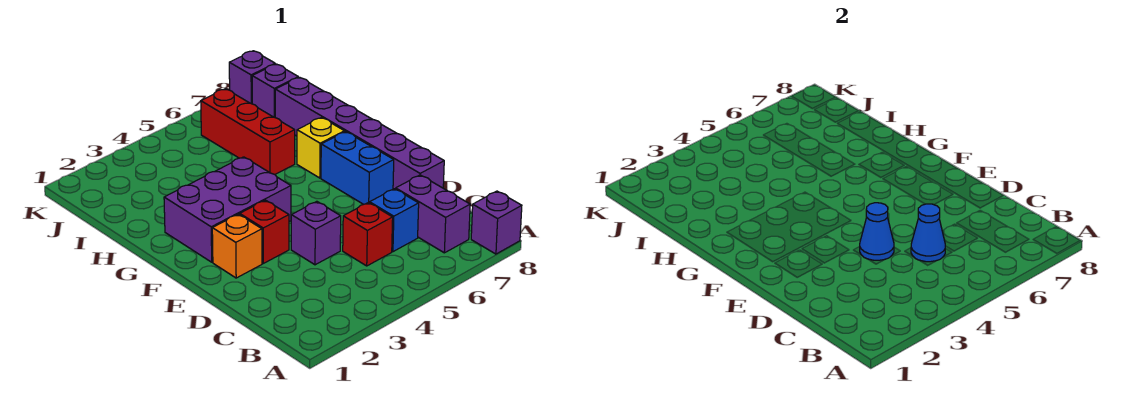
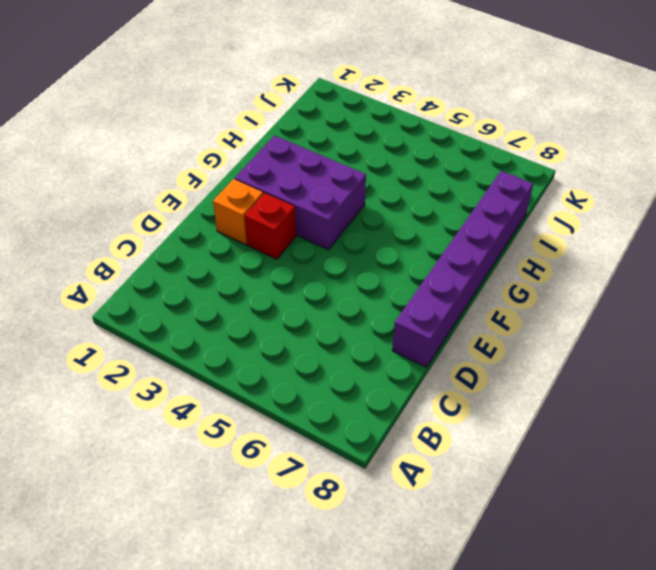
none -> purple brick A8 level 1
none -> purple brick B7:C7 level 1
none -> red brick C5 level 1

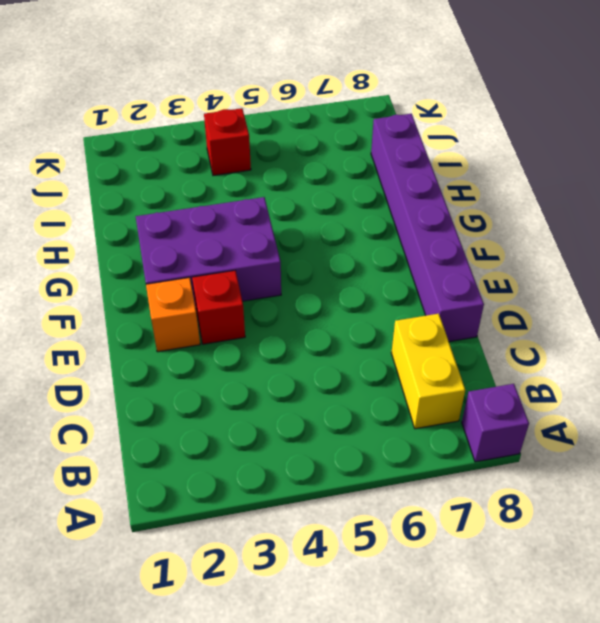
yellow brick B7:C7 level 1 -> purple brick B7:C7 level 1
red brick J4 level 1 -> red brick C5 level 1
none -> blue brick C6 level 1
none -> purple brick D4 level 1
none -> blue brick E7:F7 level 1

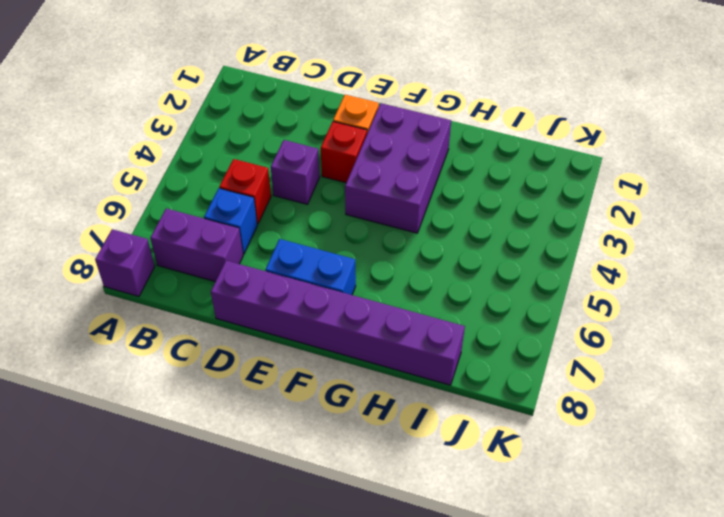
none -> yellow brick G7 level 1
none -> red brick H6:J6 level 1
none -> purple brick J8 level 1

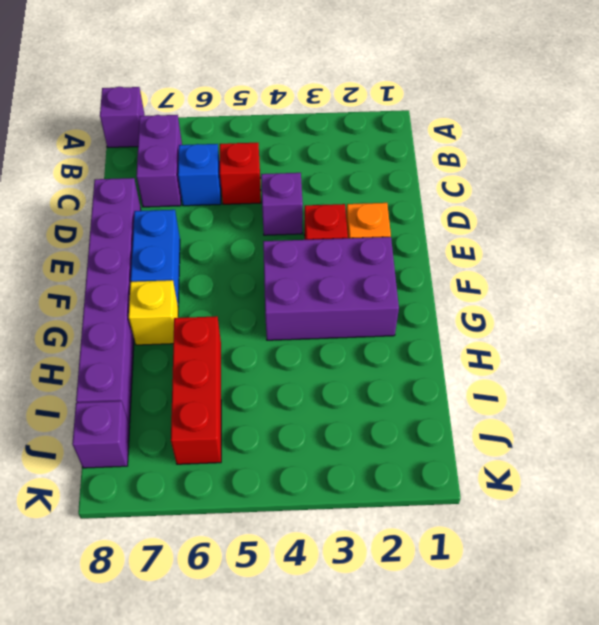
none -> purple brick K8 level 1
none -> blue cone C5 level 2
none -> blue cone D4 level 2

